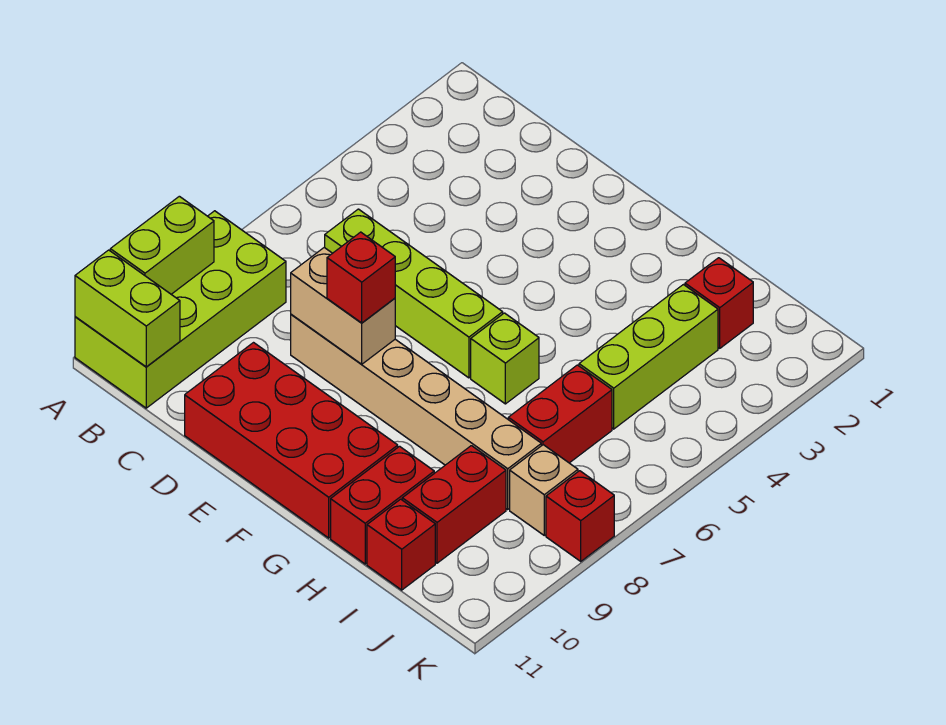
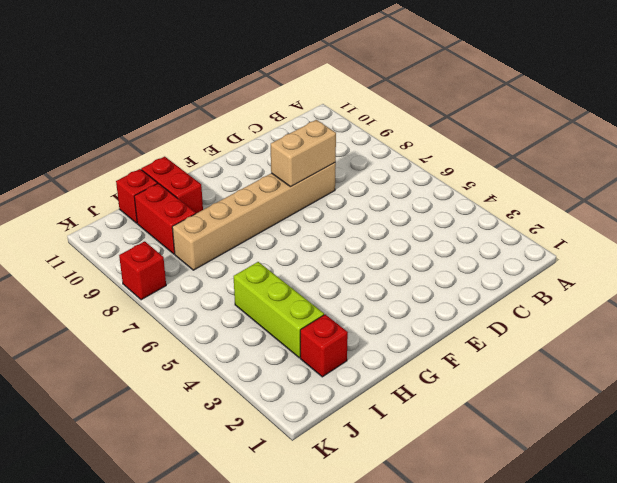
none -> lime brick A8:B11 level 1
none -> lime brick C6:F6 level 1
none -> red brick D10:G11 level 1

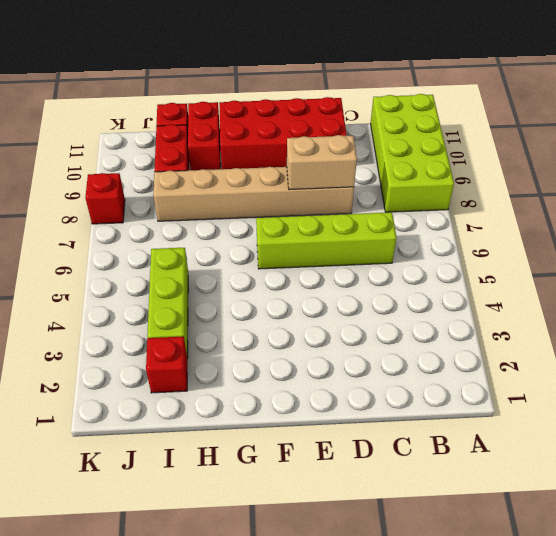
none -> lime brick G6 level 1
none -> red brick I6:I7 level 1
none -> tan brick J8 level 1

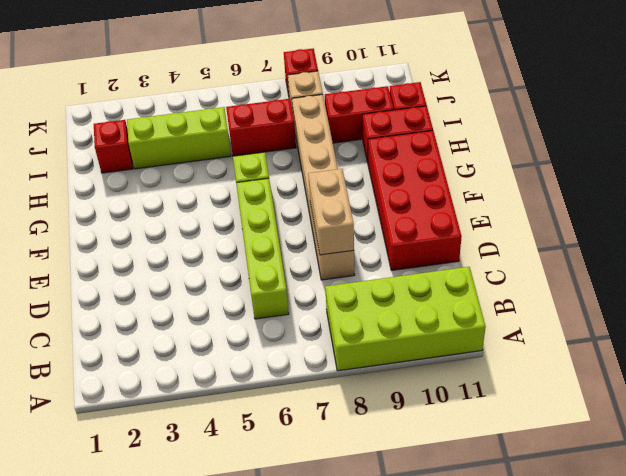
none -> lime brick A9:A10 level 2
none -> lime brick A11:B11 level 2
none -> red brick E8 level 3

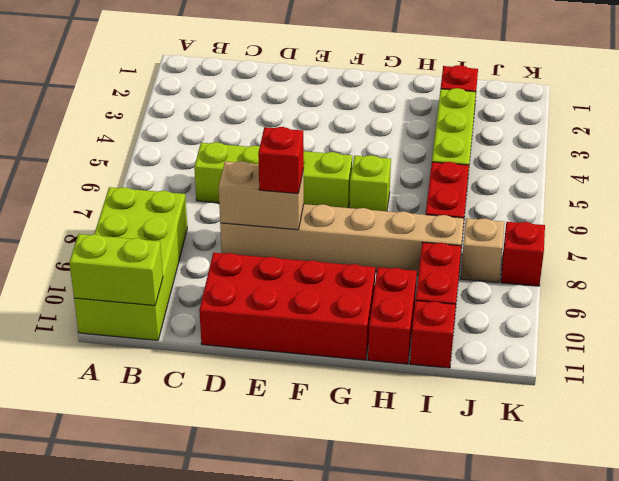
none -> lime brick A9:A10 level 2

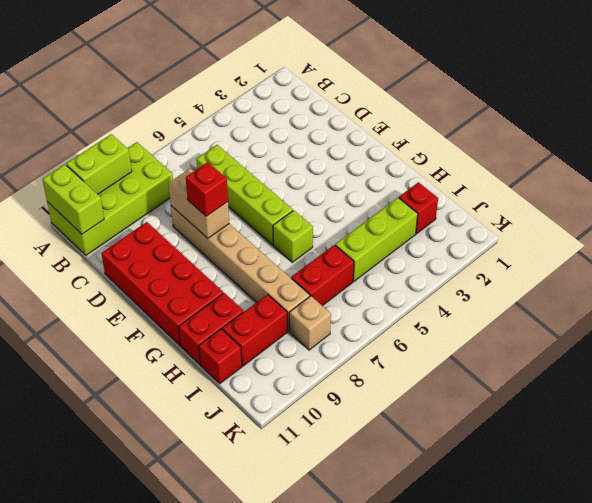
none -> red brick K8 level 1

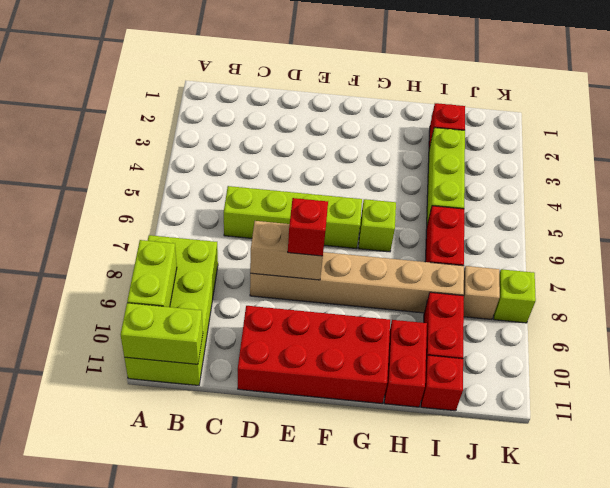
lime brick K8 level 1 -> red brick K8 level 1

